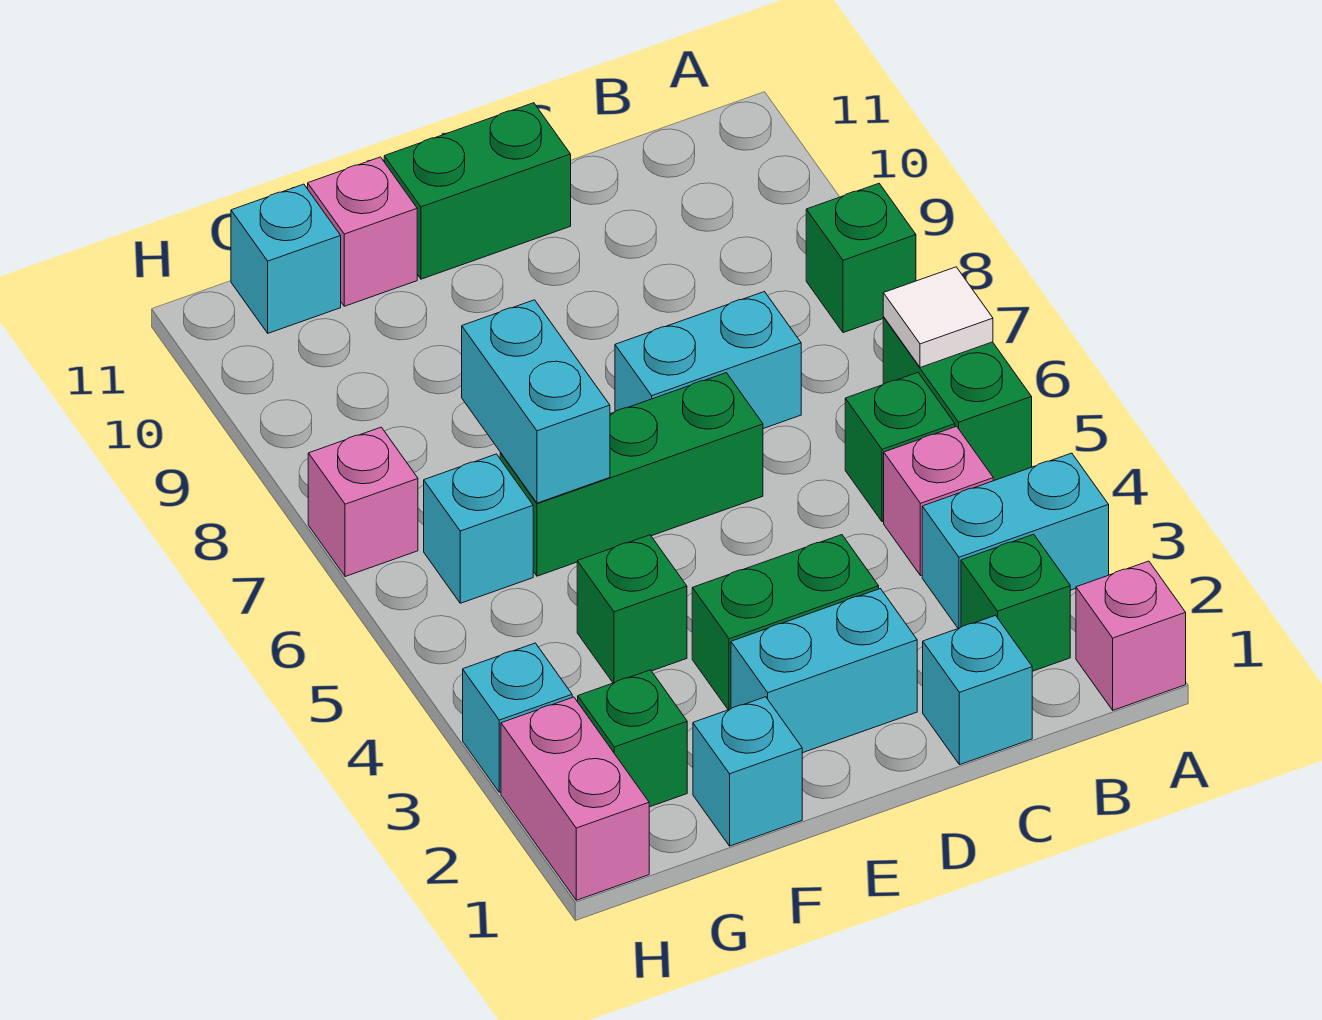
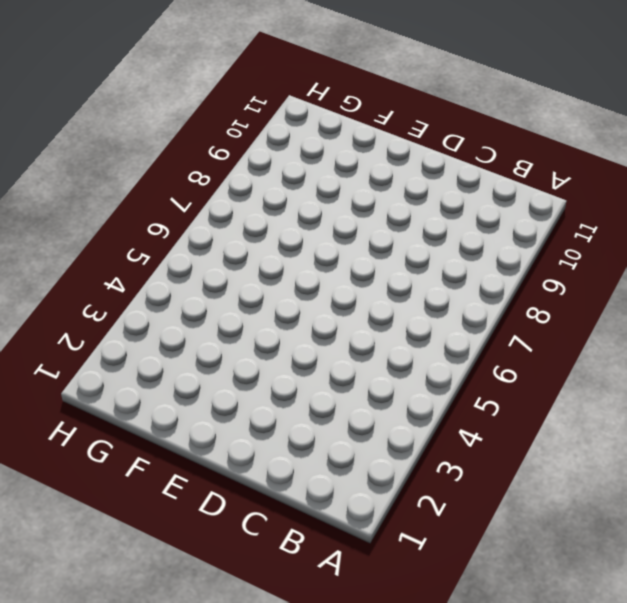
none -> pink brick A1 level 1
none -> cyan brick A3:B3 level 1
none -> green brick A5:A6 level 1

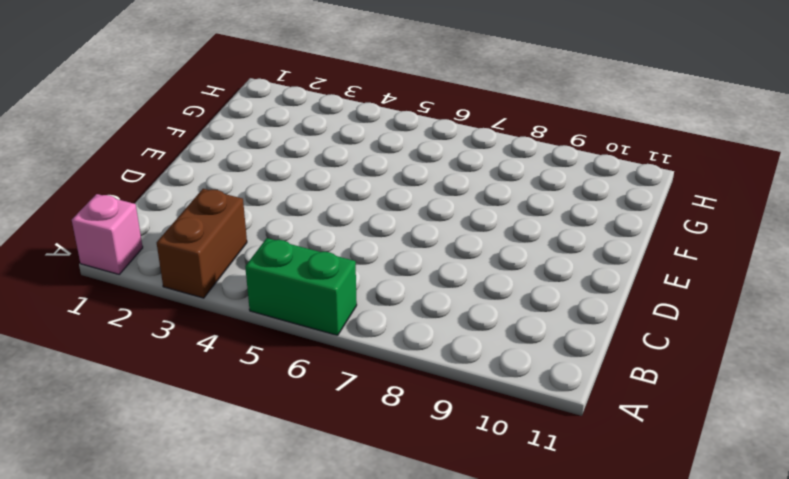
brown brick A3:B3 level 1 -> cyan brick A3:B3 level 1
none -> green brick A8 level 1
none -> green brick B2 level 1
none -> pink brick B4 level 1

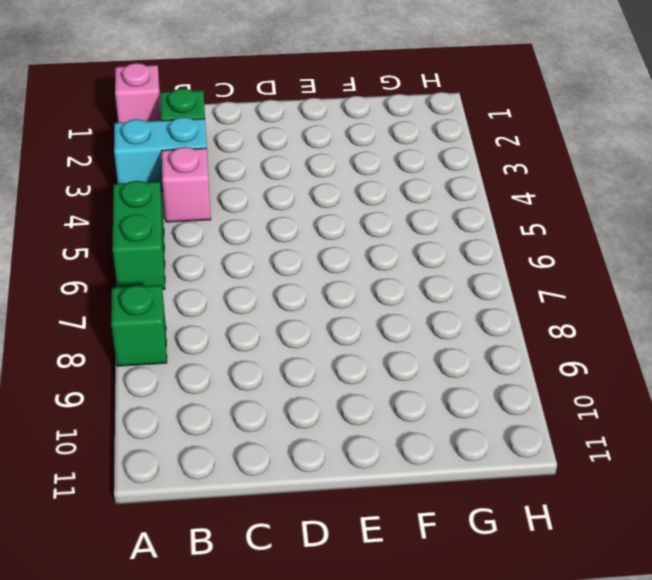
none -> green brick B5 level 1
none -> cyan brick C1 level 1
none -> cyan brick C7:D7 level 1

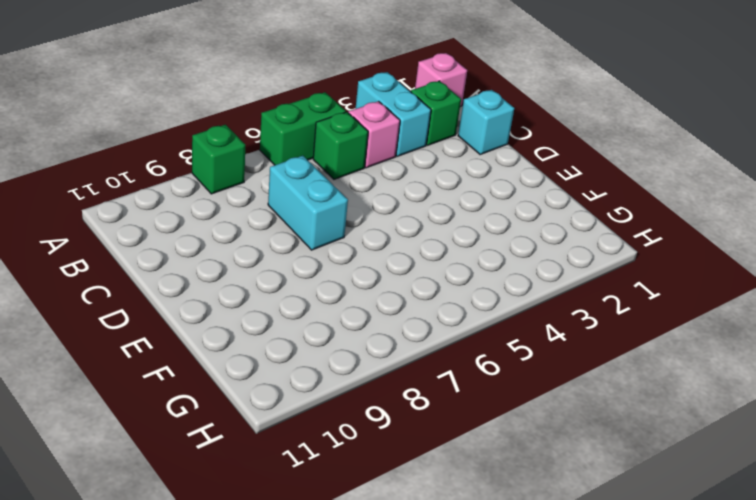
none -> cyan brick D2:E2 level 1
none -> green brick D3:E3 level 1
none -> green brick D6:F6 level 1

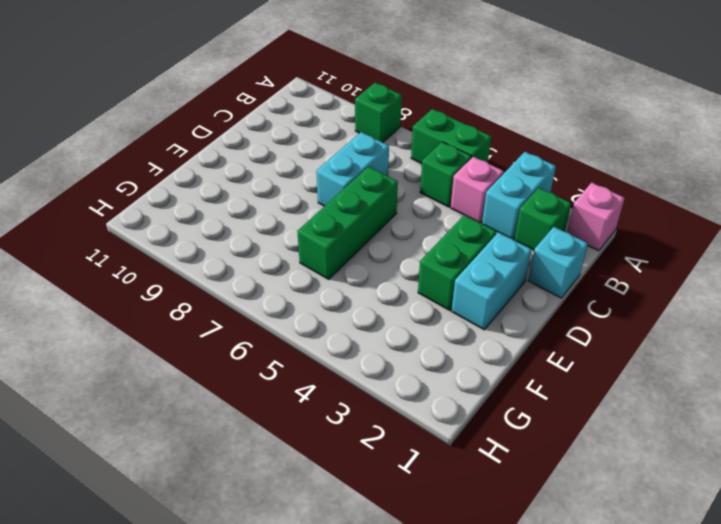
none -> green brick D11:E11 level 1
none -> cyan brick F1 level 1
none -> green brick F4 level 1

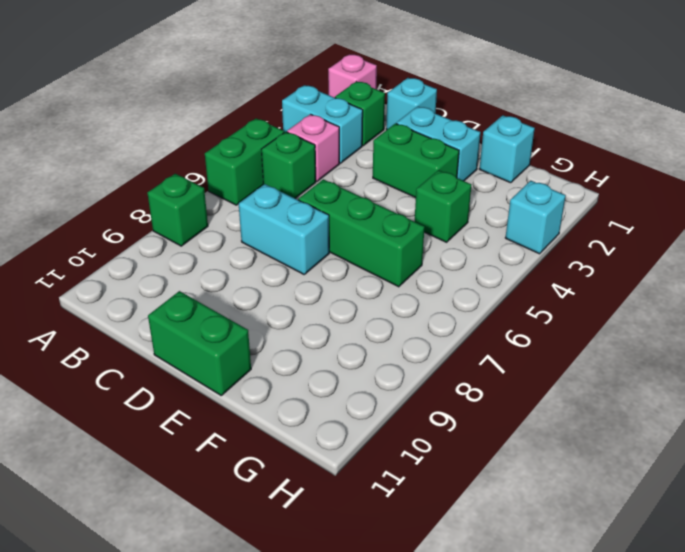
none -> pink brick F11 level 1
none -> green brick G2 level 1
none -> cyan brick G6 level 1

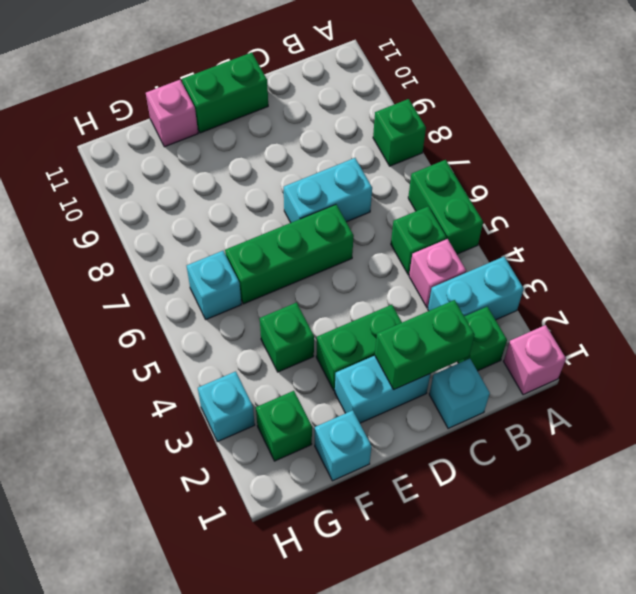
green brick C2:D2 level 2 -> none
none -> cyan brick G11 level 1
none -> pink brick H1:H2 level 1
none -> pink brick H7 level 1

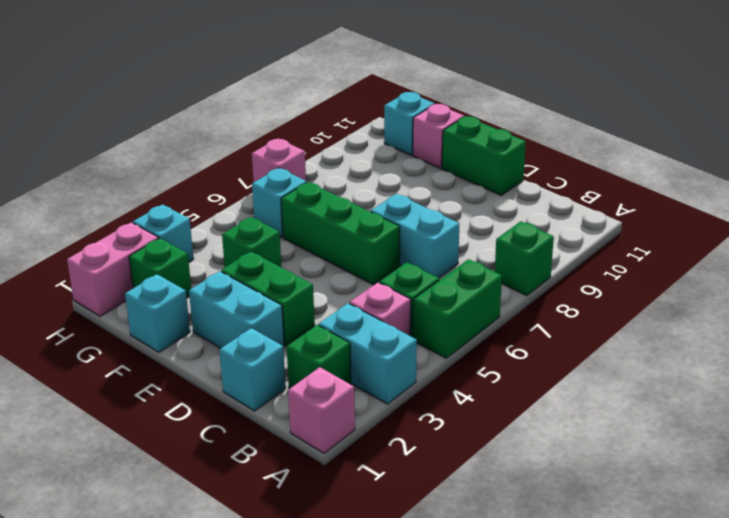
none -> white tile A6 level 2
none -> cyan brick F6:F7 level 2

